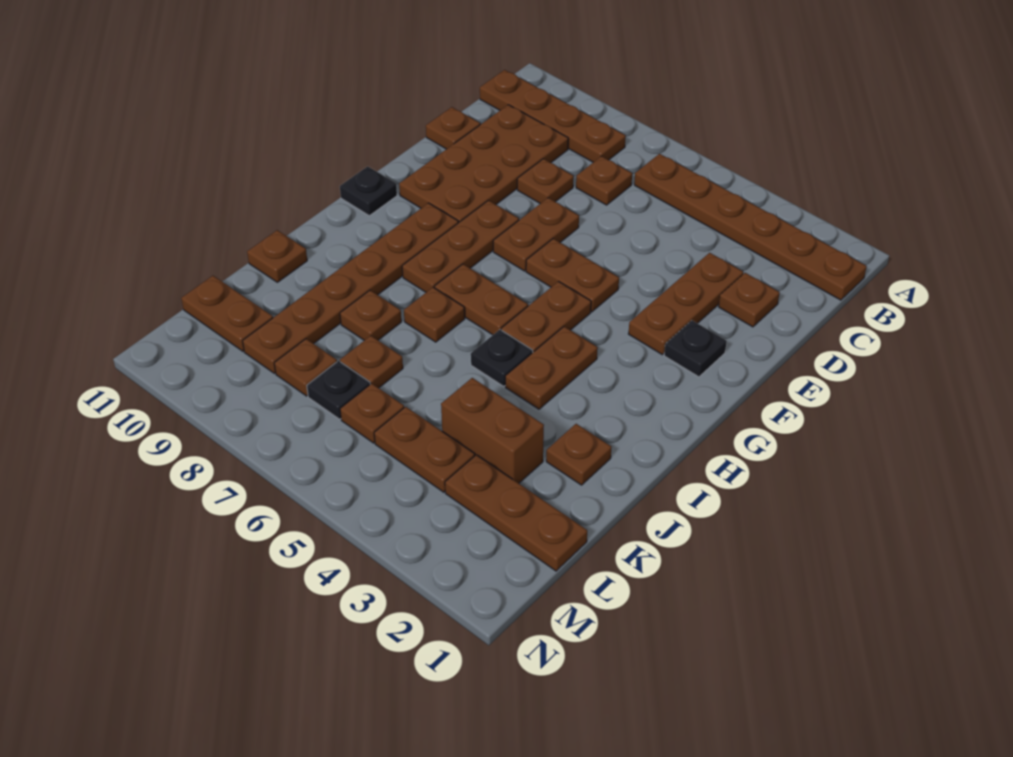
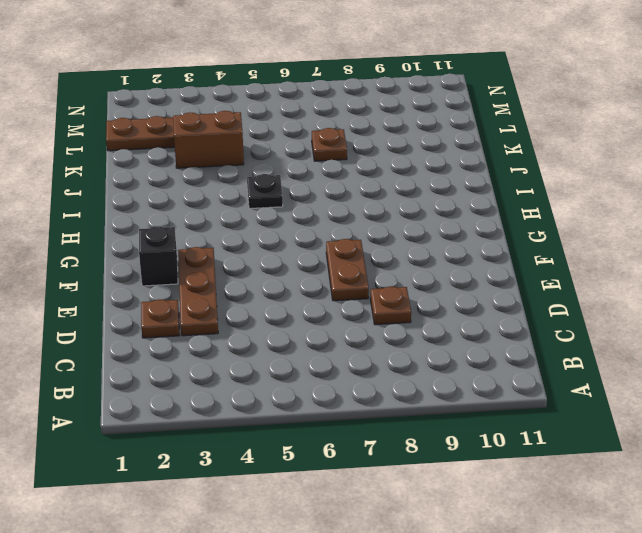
black brick F2 level 1 -> black plate F2 level 1
none -> brown plate B1:B6 level 1
none -> brown plate B8:B11 level 1
none -> brown plate C7 level 1
none -> brown plate C9:F10 level 1

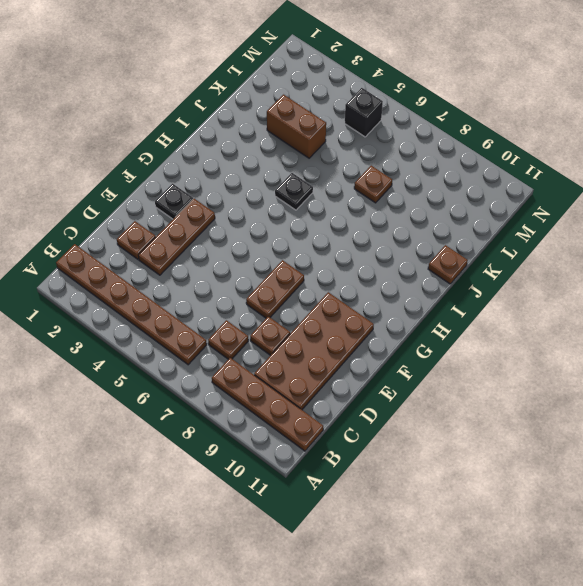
black brick M5 level 1 -> none
none -> brown plate D11 level 1
none -> brown plate F5:F6 level 1
none -> brown plate F8:H8 level 1
none -> brown plate G5:H5 level 1

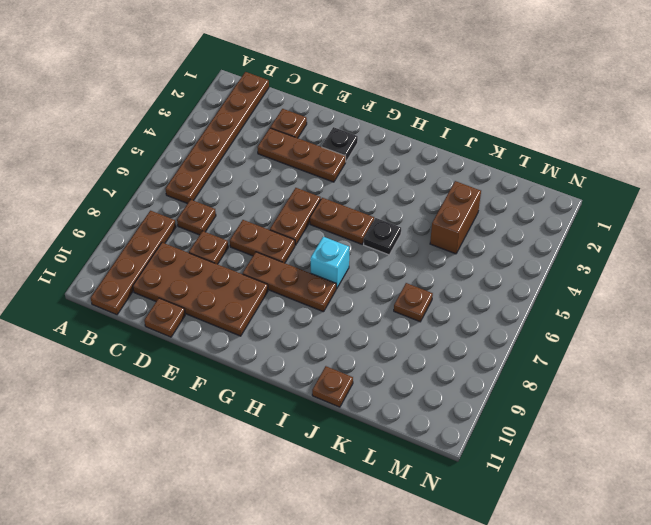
cyan brick H7 level 1 -> brown plate H6:H7 level 1
none -> brown plate G9:L9 level 1
none -> black plate G11 level 1
none -> brown plate H4:I4 level 1
none -> brown plate I7 level 1

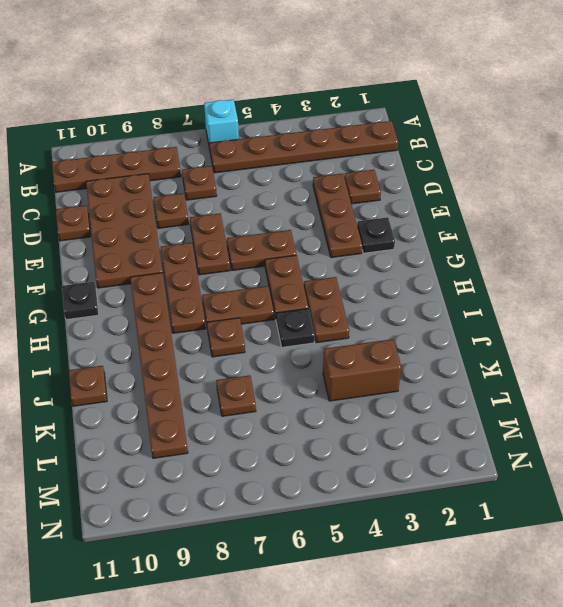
cyan brick A6 level 1 -> none
none -> brown plate J2 level 1
none -> brown plate J8 level 1
none -> brown plate L1:L3 level 1
none -> brown plate L4:L5 level 1

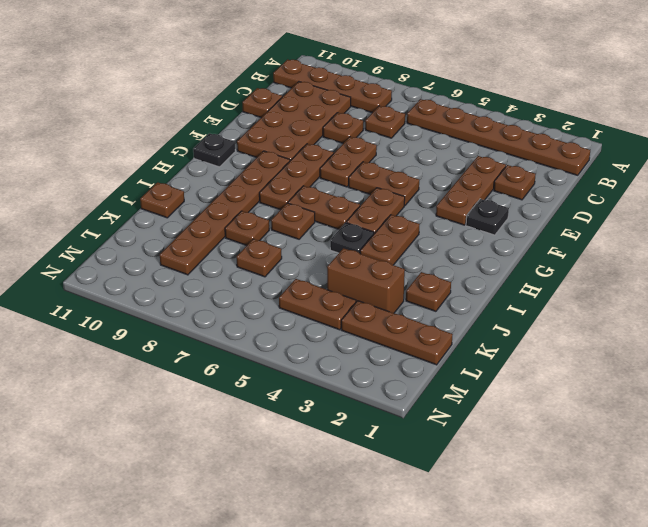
none -> brown plate L6 level 1
none -> black plate L7 level 1
none -> brown plate L8 level 1
none -> brown plate L10:L11 level 1

